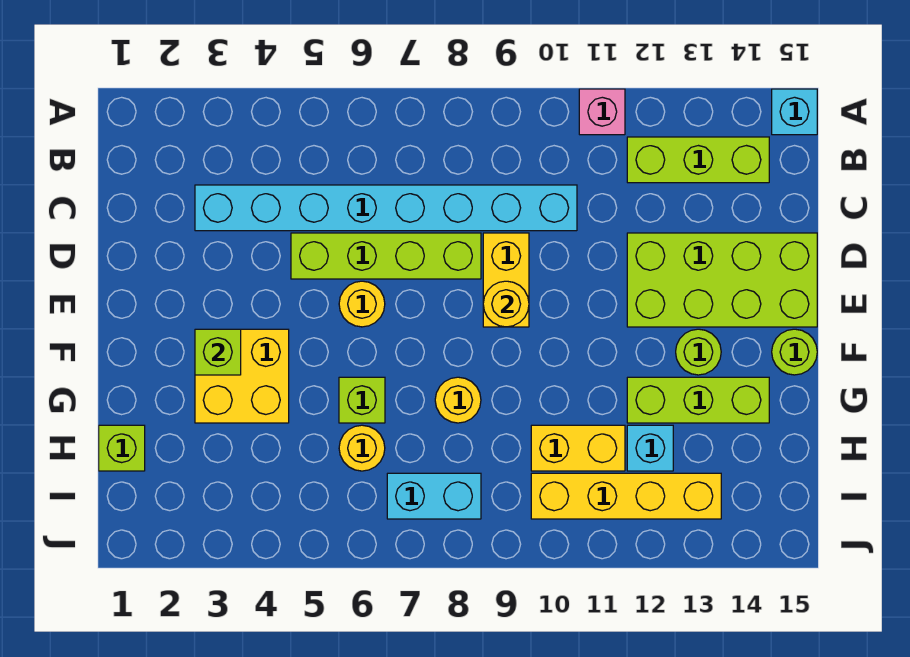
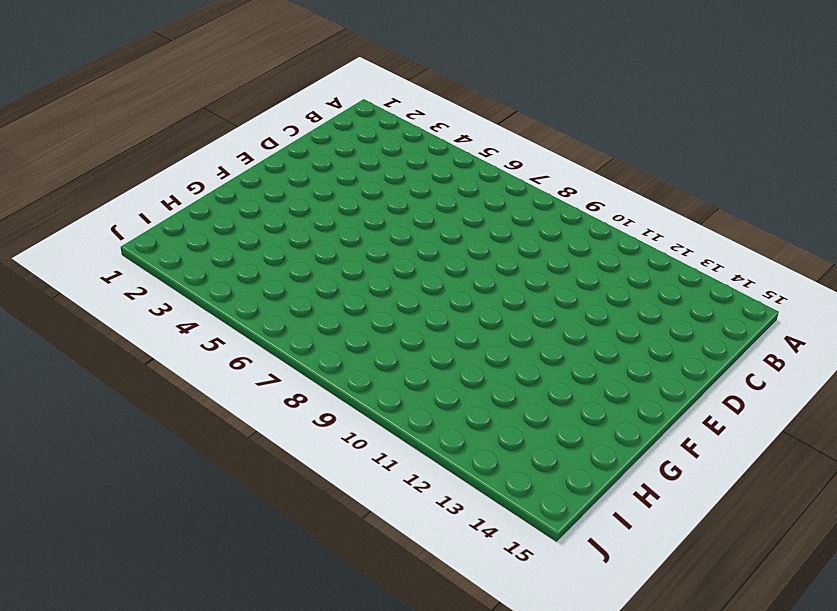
none -> pink brick A11 level 1
none -> cyan brick A15 level 1
none -> lime brick B12:B14 level 1

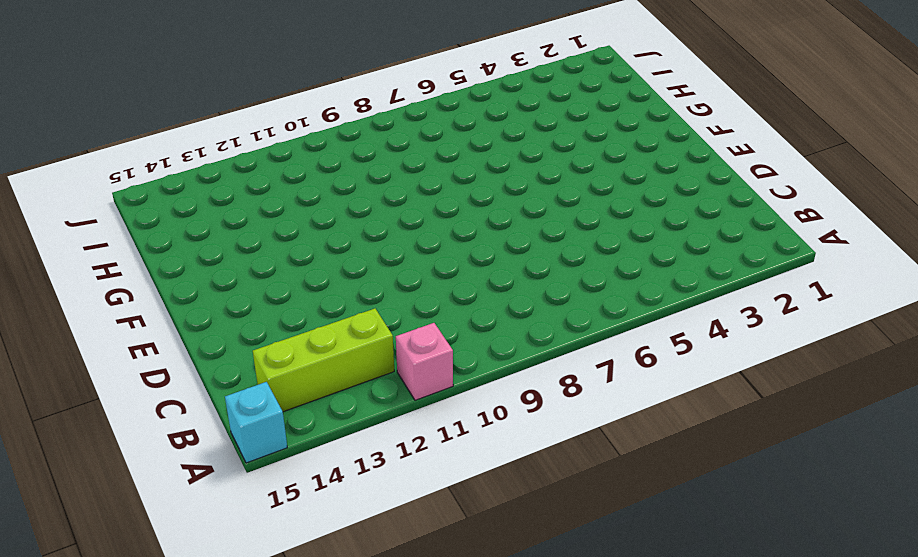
none -> cyan brick C3:C10 level 1
none -> lime brick D5:D8 level 1
none -> yellow brick D9:E9 level 1

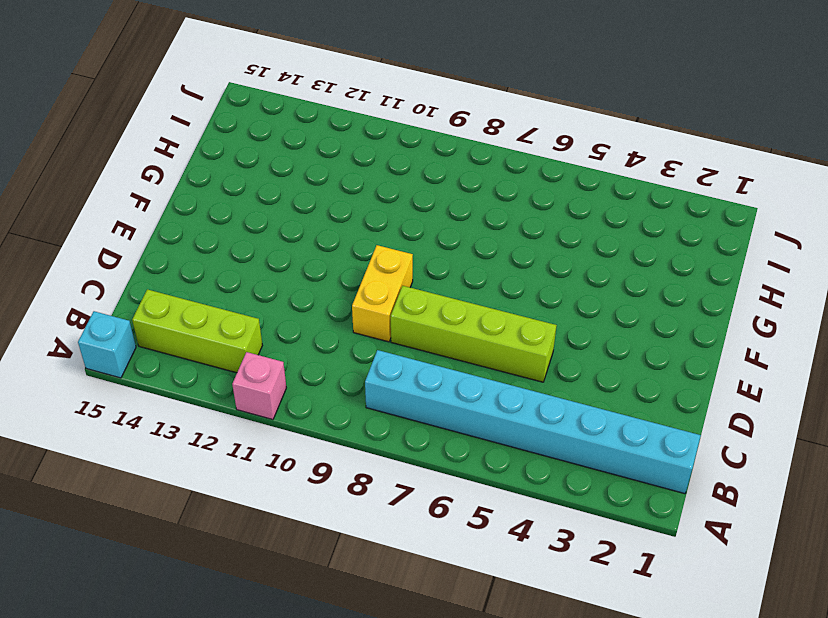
cyan brick B1:B8 level 1 -> cyan brick C3:C10 level 1
none -> lime brick D12:E15 level 1
none -> yellow round brick E6 level 1
none -> yellow brick F3:G4 level 1

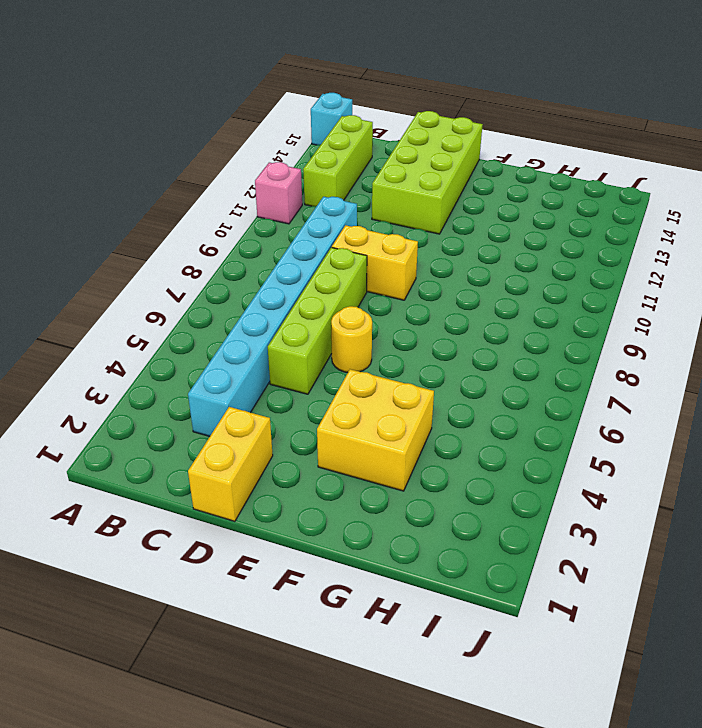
yellow brick D1:D2 level 1 -> yellow brick H10:H11 level 1
none -> lime round brick F13 level 1
none -> lime round brick F15 level 1
none -> lime brick G6 level 1

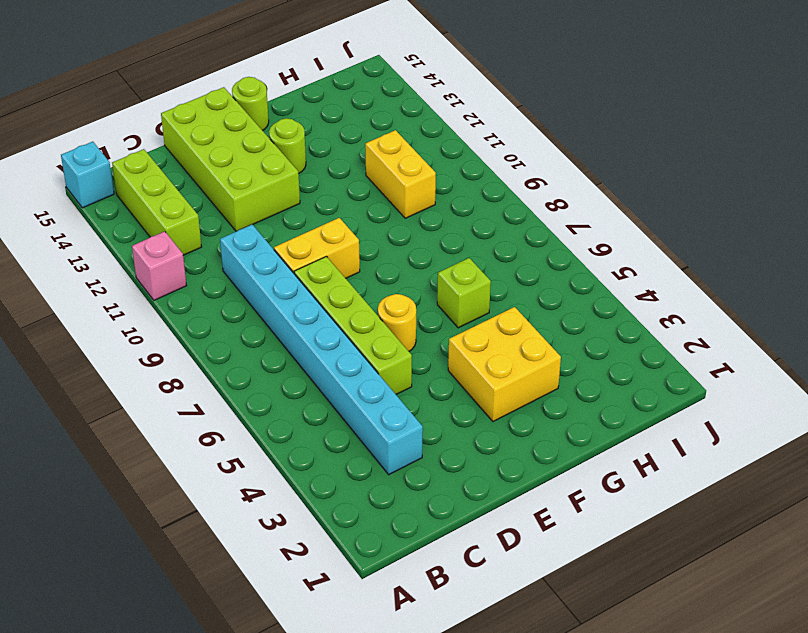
none -> yellow round brick G8 level 1
none -> lime brick G12:G14 level 1
none -> lime brick H1 level 1

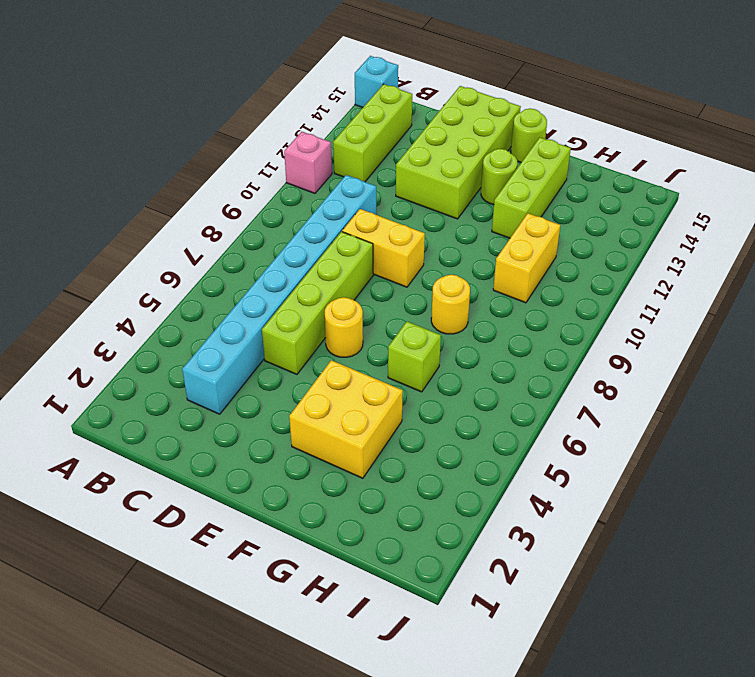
none -> lime brick H1 level 1
none -> yellow round brick H6 level 1
none -> cyan brick H12 level 1

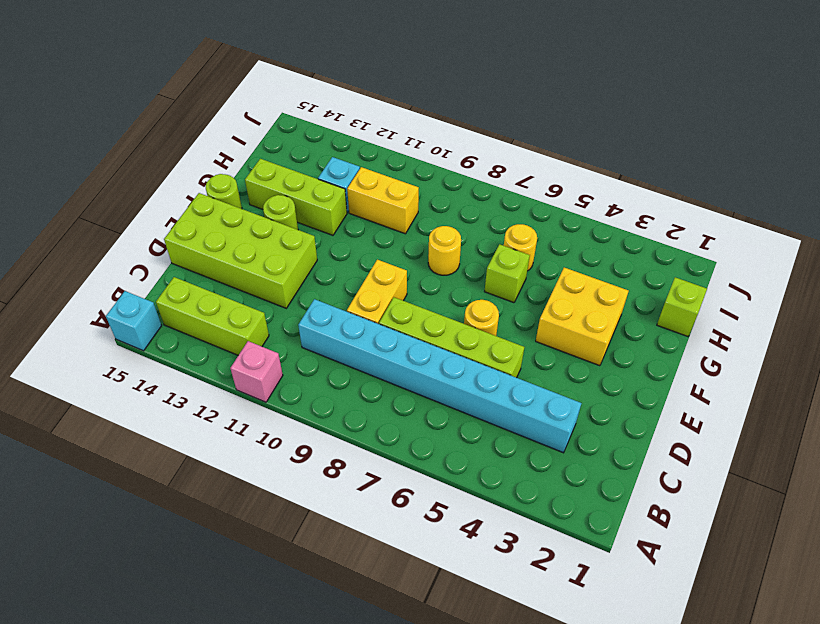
none -> cyan brick I7:I8 level 1
none -> yellow brick I10:I13 level 1
none -> yellow round brick E9 level 2

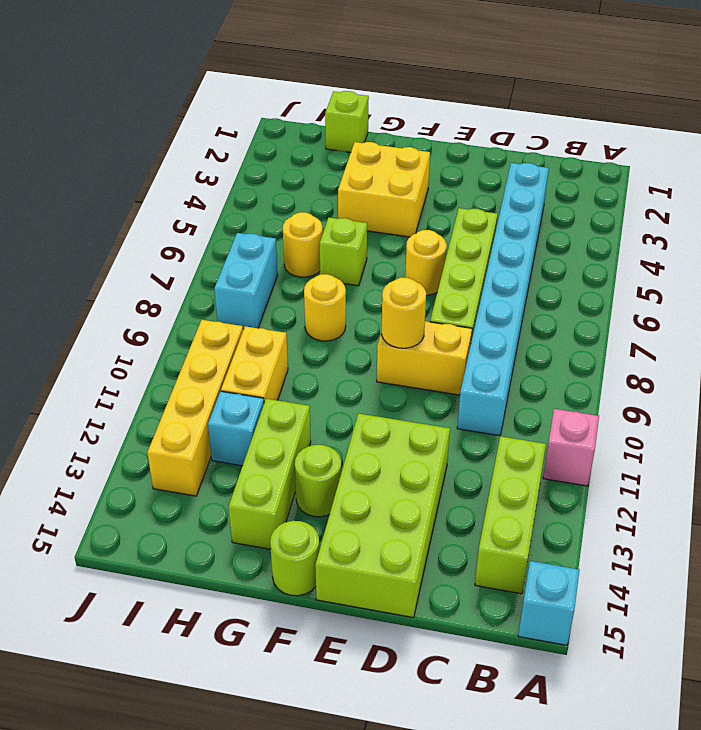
none -> lime brick F3 level 2

